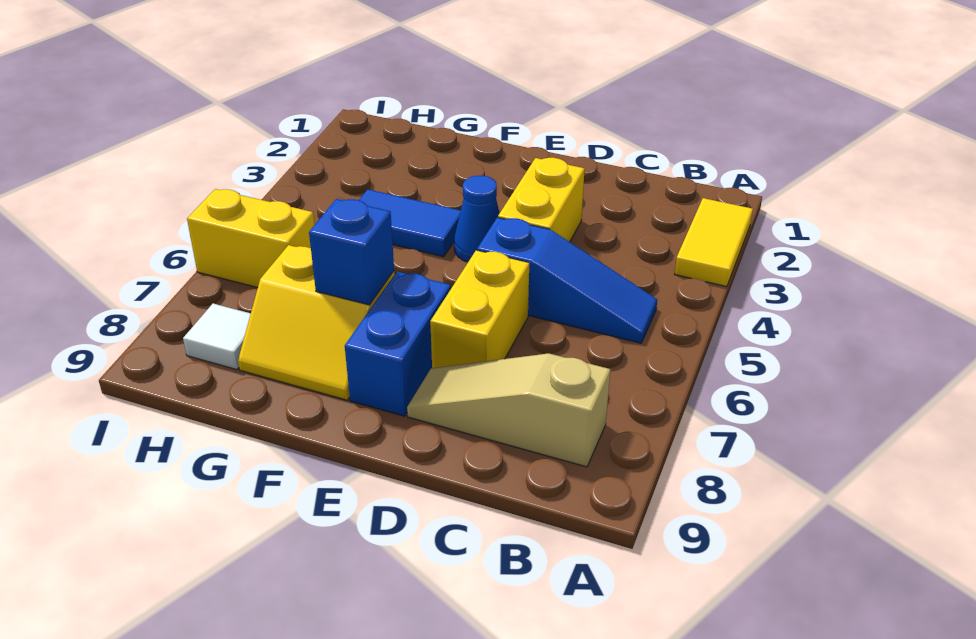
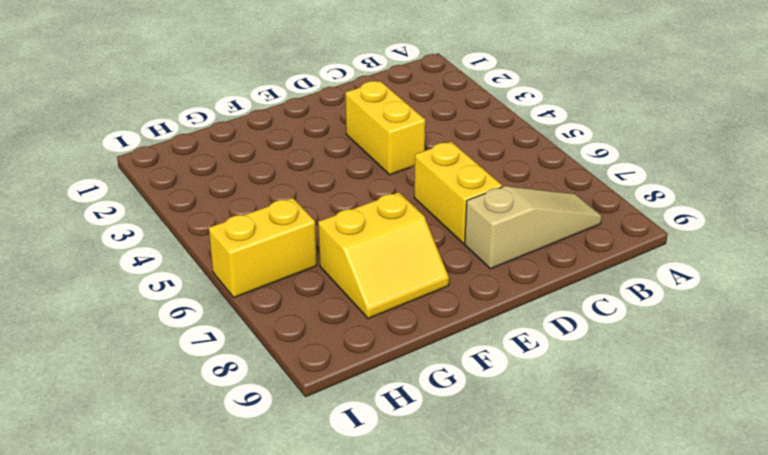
tan slope B8:D8 level 1 top D -> tan slope B8:D8 level 1 top B
none -> yellow tile A2:A3 level 1
none -> blue slope B5:D5 level 1 top D
none -> blue cone E4 level 1

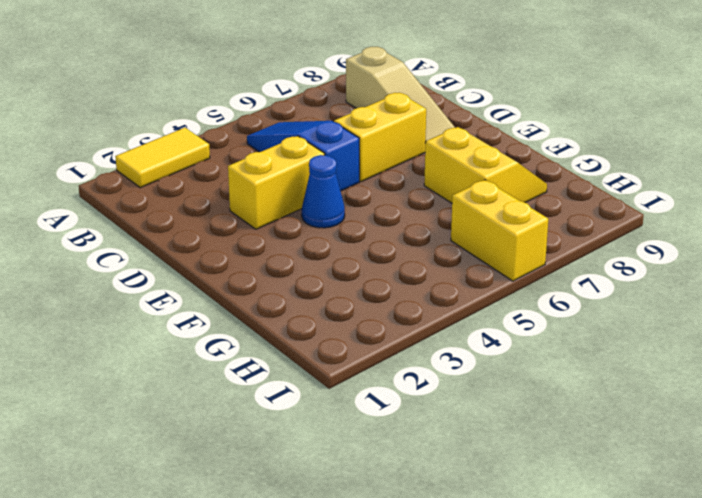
none -> blue brick E7:E8 level 1
none -> blue tile F4:G4 level 1
none -> white tile H8 level 1

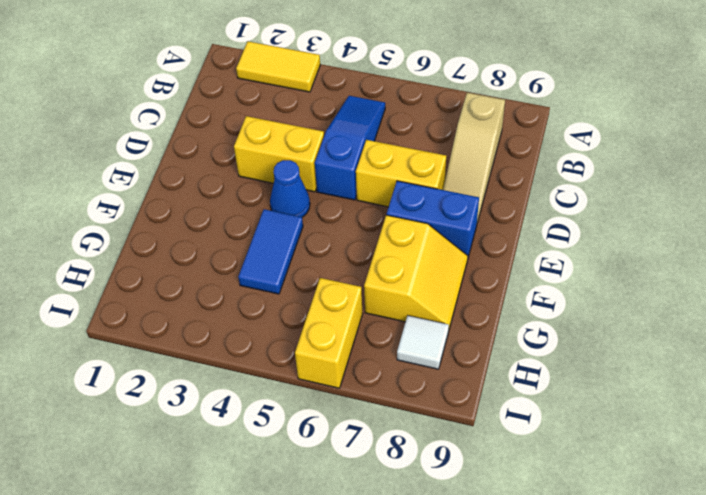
none -> blue brick F7 level 2

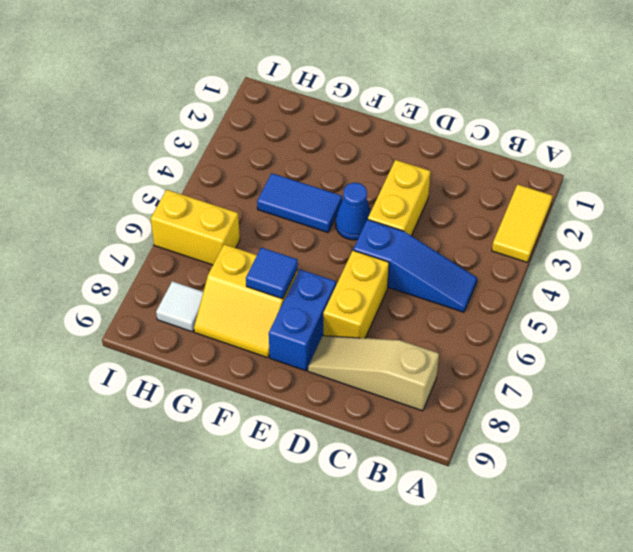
blue tile F7 level 2 -> blue brick F7 level 2

